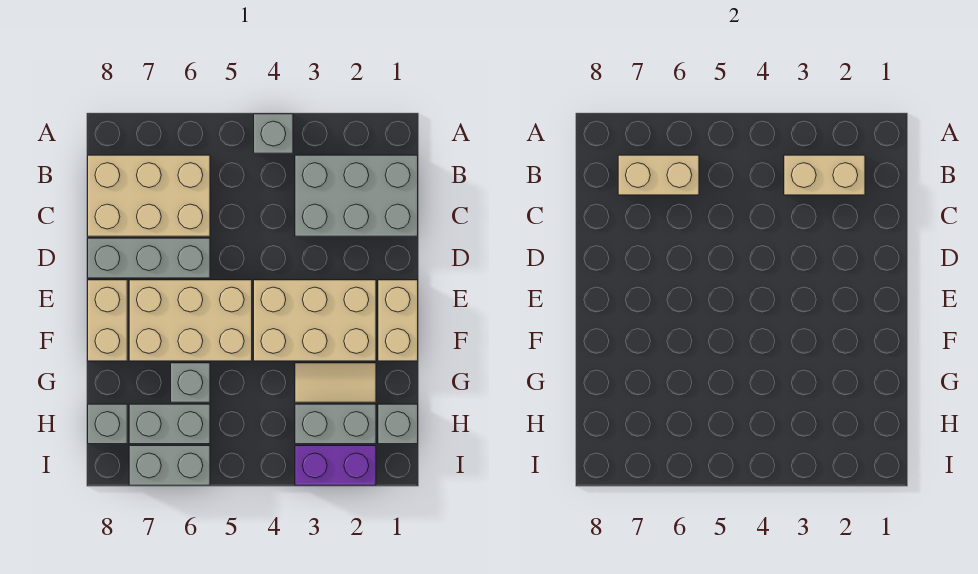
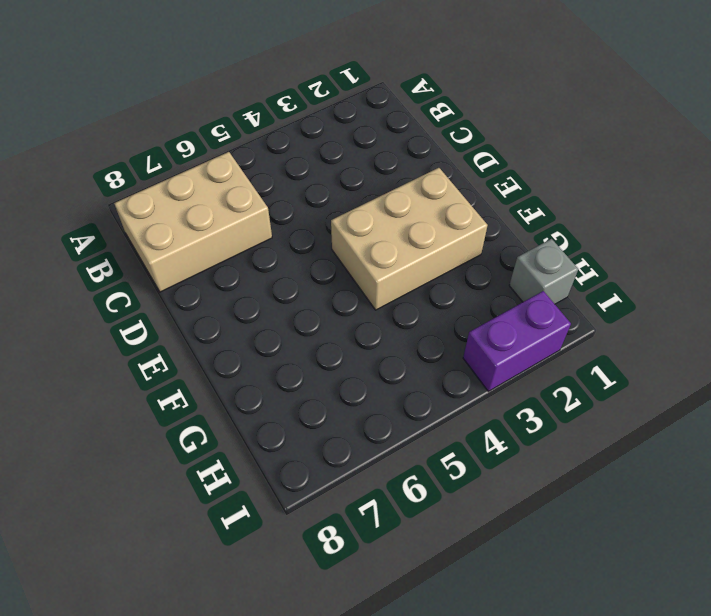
none -> grey brick A4 level 1
none -> grey brick B1:C3 level 1
none -> grey brick D6:D8 level 1

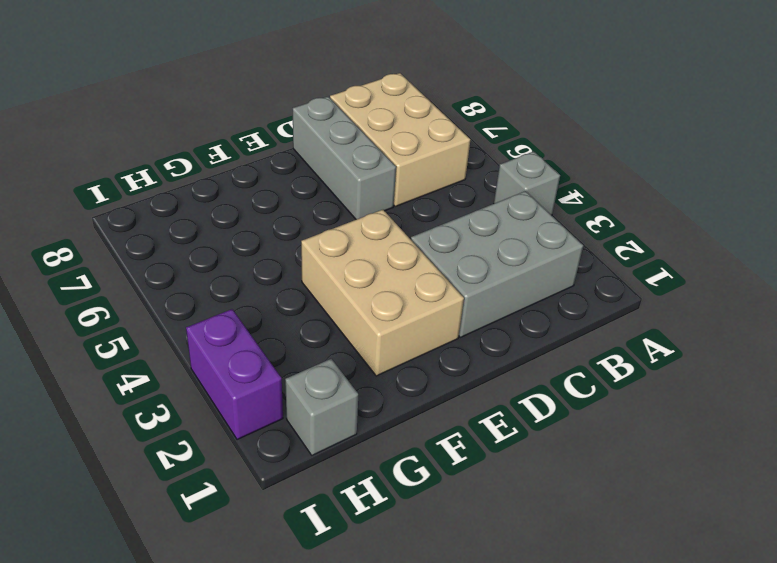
grey brick B2:D3 level 1 -> grey brick B1:C3 level 1
none -> tan brick E1:F1 level 1
none -> tan brick E5:F7 level 1
none -> tan brick E8:F8 level 1

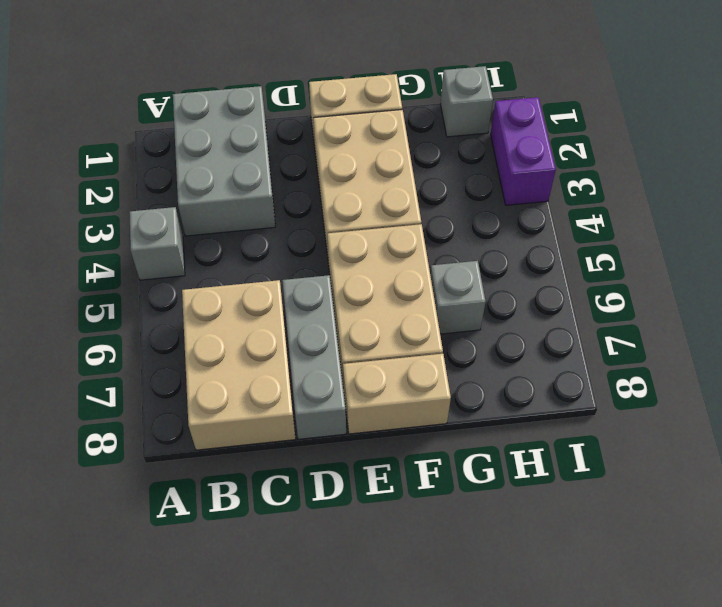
none -> tan tile G2:G3 level 1
none -> grey brick H2:H3 level 1
none -> grey brick H6:H7 level 1

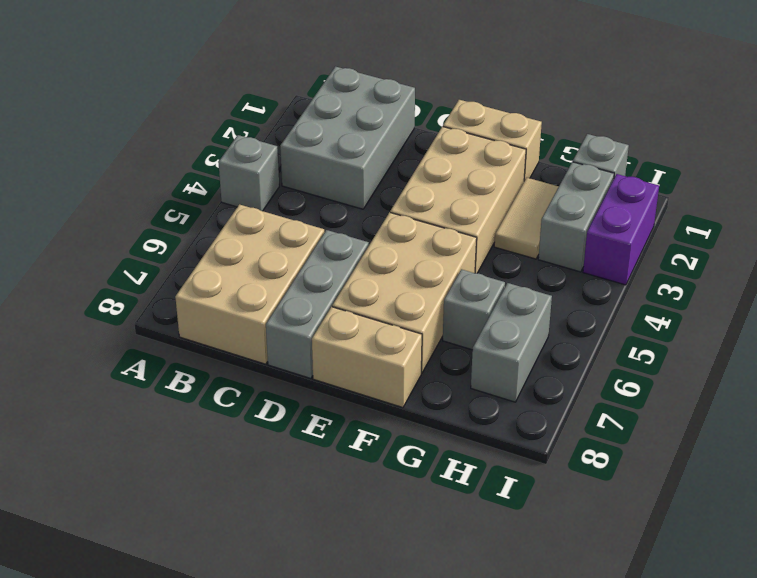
none -> grey brick H8 level 1
none -> grey brick I6:I7 level 1
none -> tan brick B2:B3 level 2

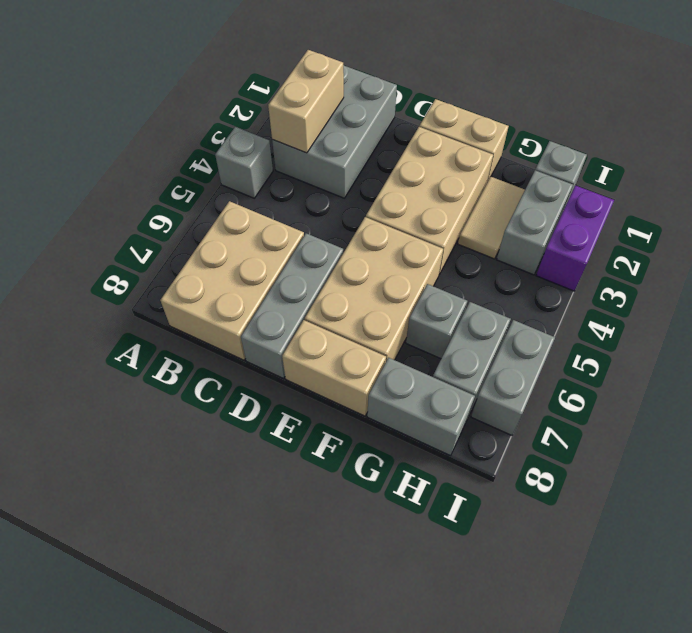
grey brick G8:H8 level 1 -> grey brick H8 level 1
none -> tan brick B6:B7 level 2

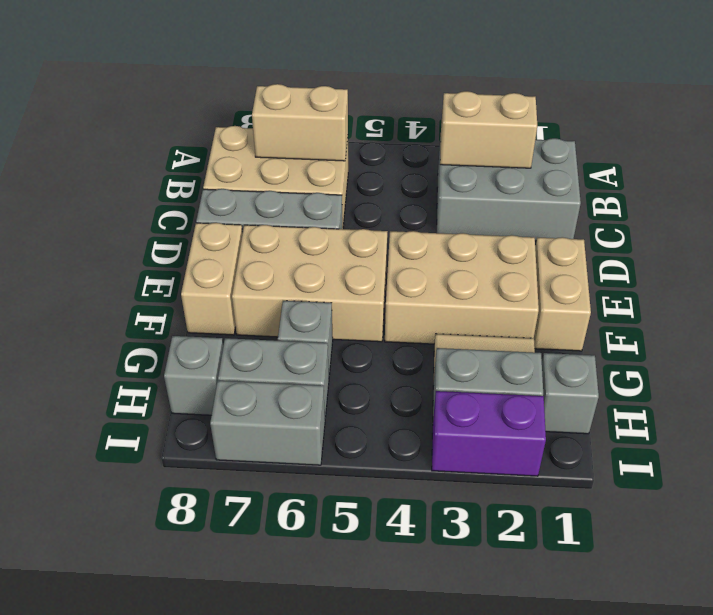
none -> grey brick A4 level 1

